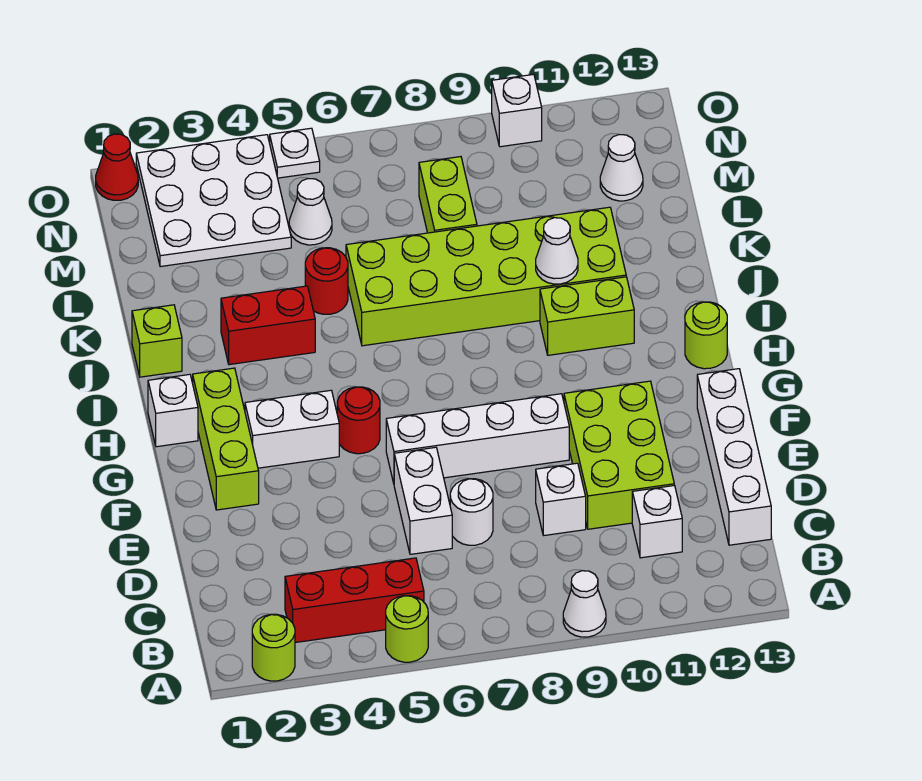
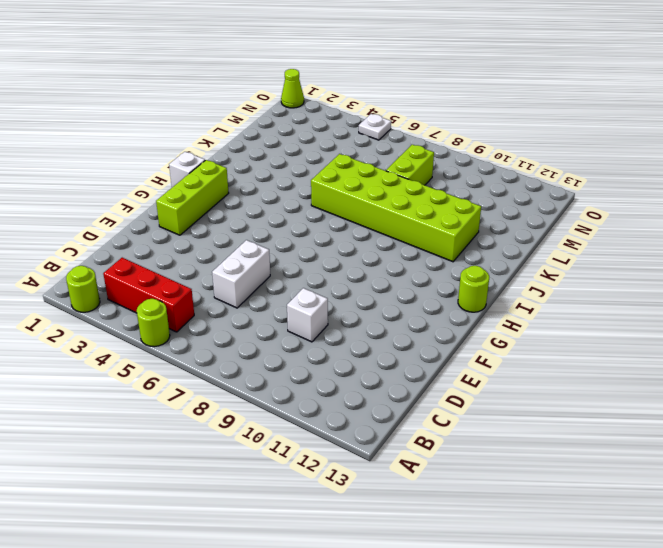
lime cone O1 level 1 -> red cone O1 level 1
none -> white cone A9 level 1
none -> white brick C11 level 1
none -> white brick C13:F13 level 1

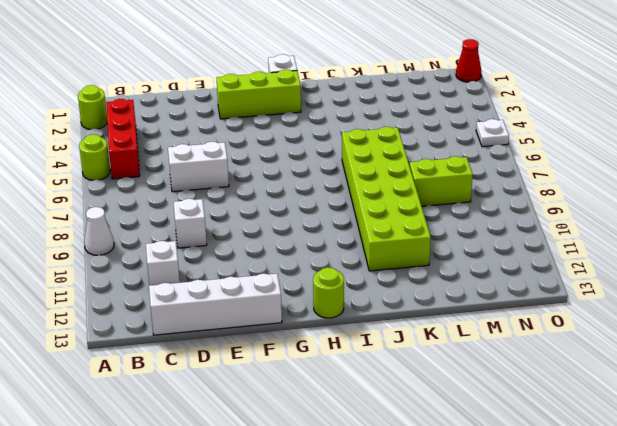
none -> white round brick D7 level 1
none -> lime brick D10:F11 level 1
none -> white brick F6:F9 level 1

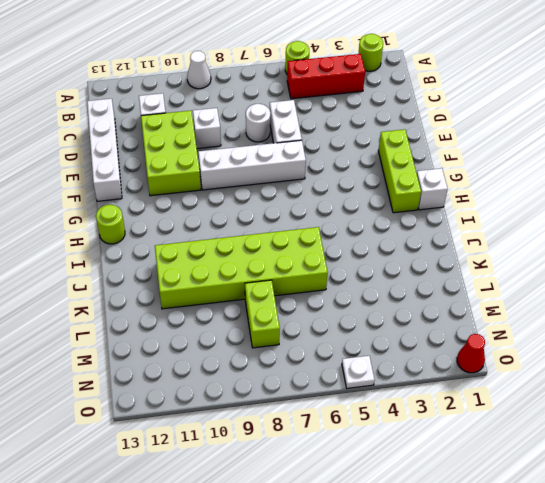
none -> white brick G3:G4 level 1
none -> red round brick G5 level 1
none -> lime brick I10:I11 level 1

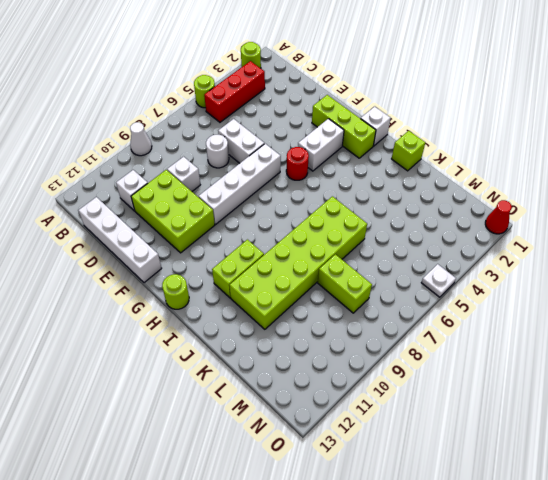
none -> red brick J3:J4 level 1
none -> red round brick K5 level 1
none -> white plate M2:O4 level 1

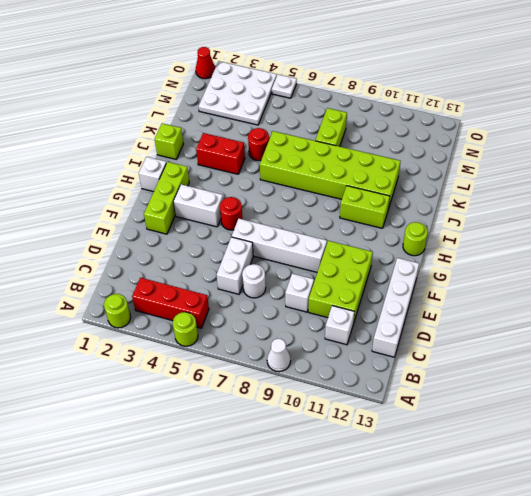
none -> white cone M5 level 1
none -> white cone M12 level 1
none -> white brick O10 level 1

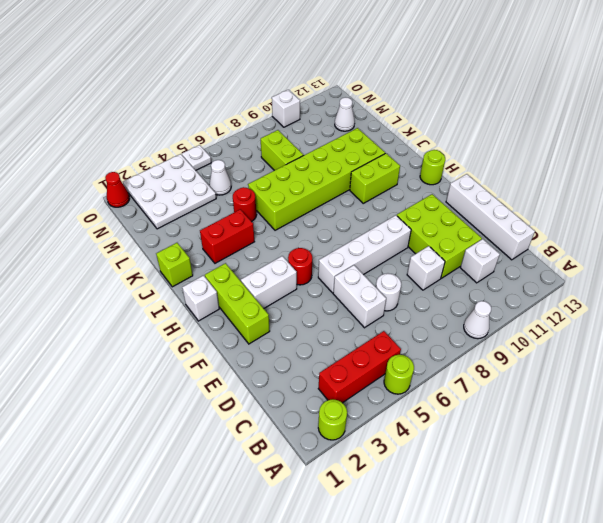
none -> white cone J10 level 2

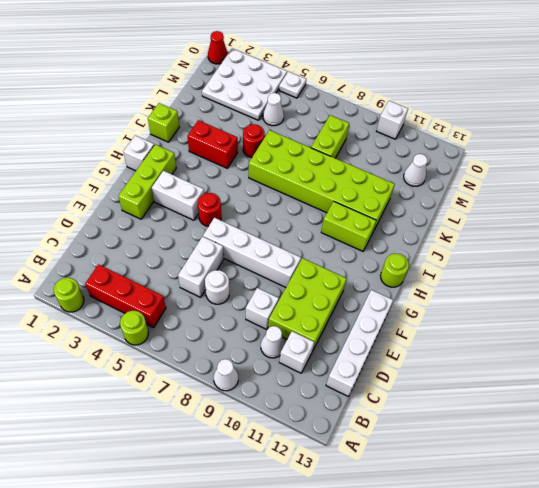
white cone C10 level 1 -> white cone J10 level 2

